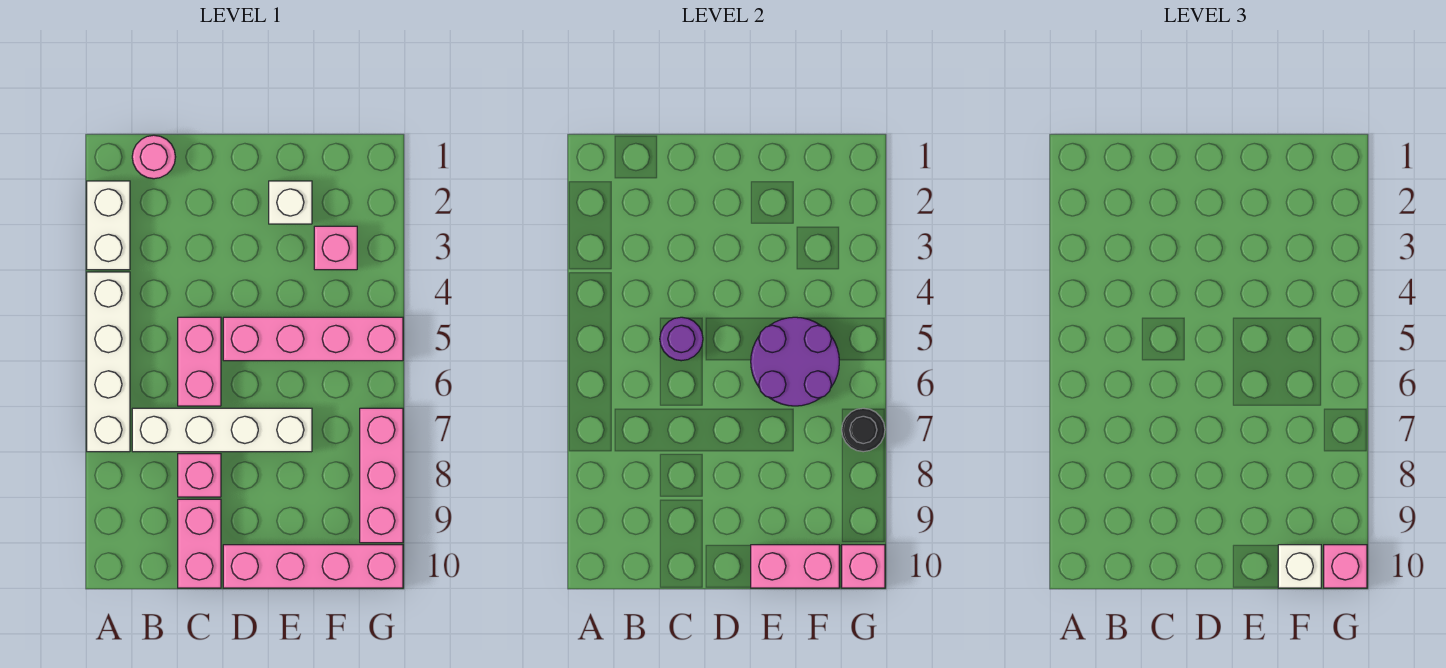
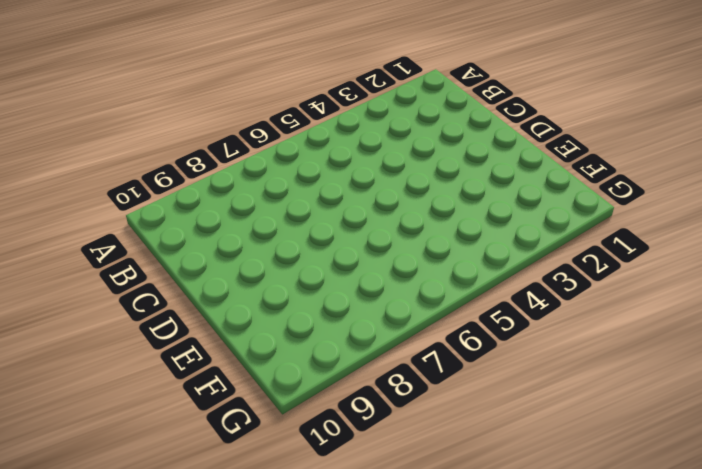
none -> white brick A2:A3 level 1
none -> white brick A4:A7 level 1
none -> pink round brick B1 level 1

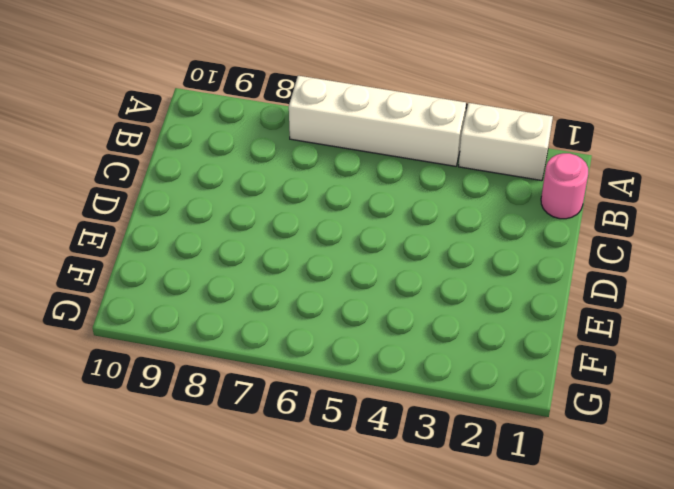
none -> white brick B7:E7 level 1
none -> pink brick C5:C6 level 1
none -> pink brick C8 level 1

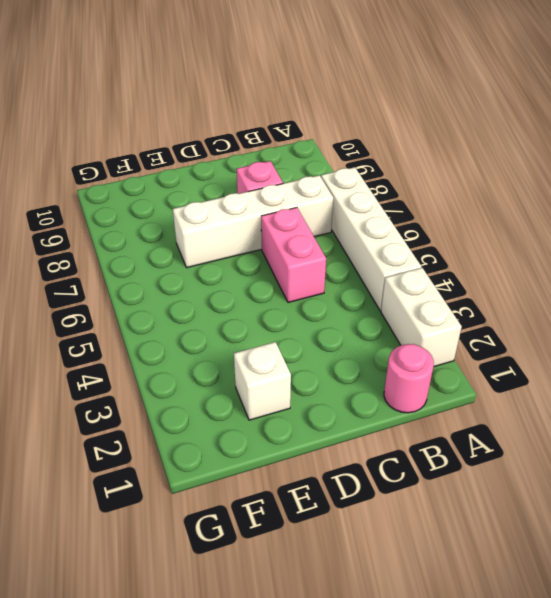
none -> pink brick C9:C10 level 1
none -> pink brick D5:G5 level 1
none -> pink brick D10:G10 level 1

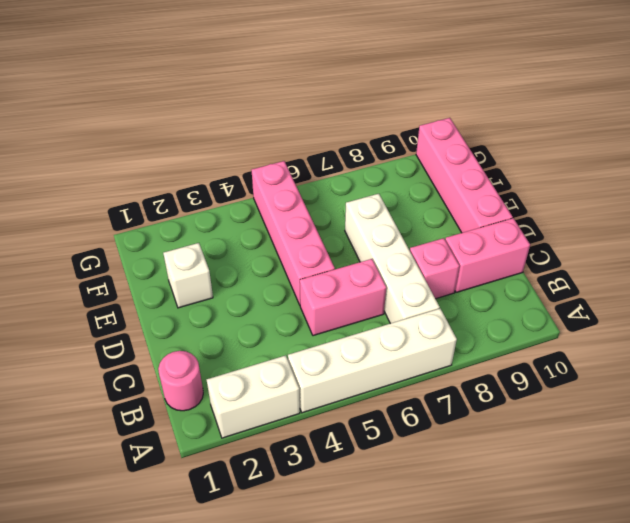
none -> pink brick F3 level 1
none -> pink brick G7:G9 level 1
none -> purple round brick C5 level 2

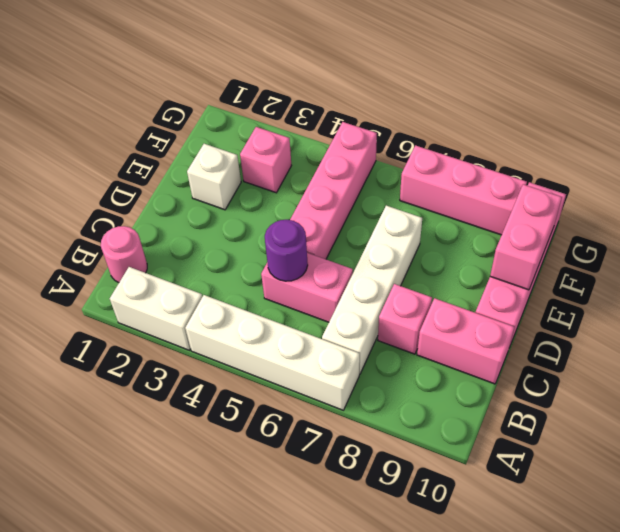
none -> purple round brick E5:F6 level 2
none -> black round brick G7 level 2
none -> pink brick G10 level 2

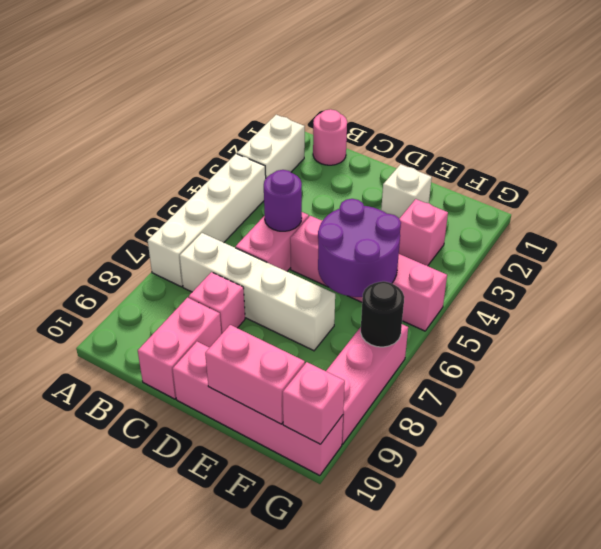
none -> white brick F10 level 3
none -> pink brick G10 level 3

